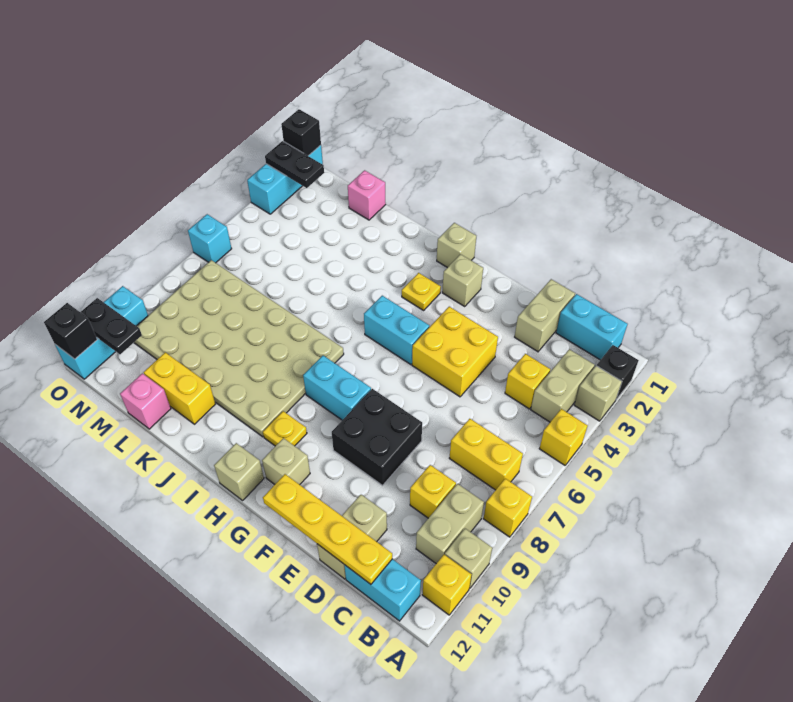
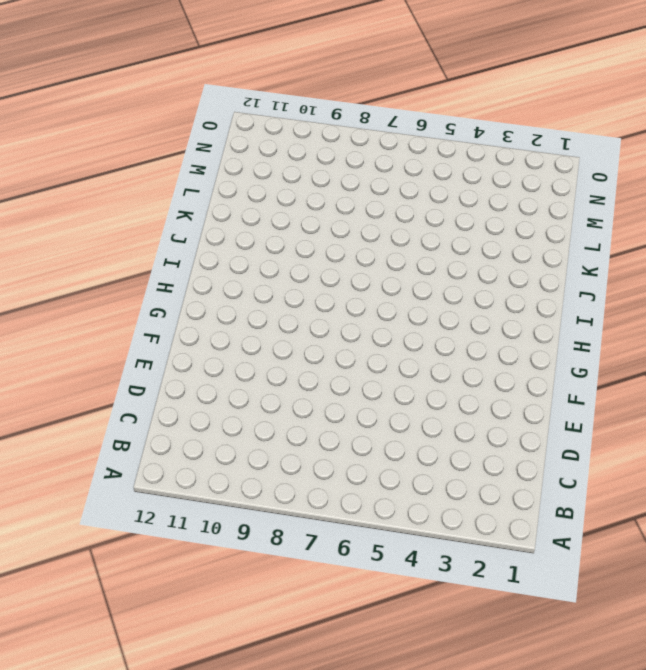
none -> black brick A2 level 1
none -> tan brick A3 level 1
none -> yellow brick A5 level 1
none -> yellow brick A8 level 1

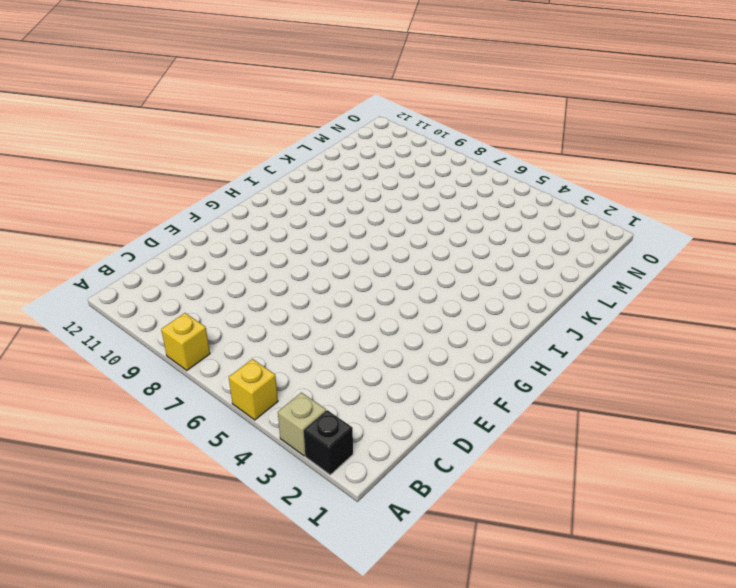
none -> tan brick A10 level 1
none -> yellow brick A11 level 1
none -> cyan brick B1:C1 level 1
none -> tan brick B3:B4 level 1

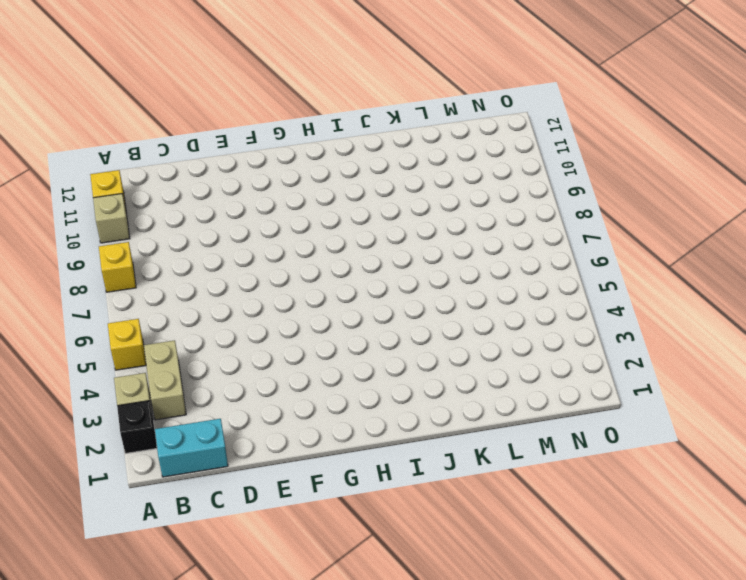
none -> yellow brick B7:C7 level 1
none -> tan brick B9:B10 level 1
none -> cyan brick B12:C12 level 1
none -> yellow brick C4 level 1

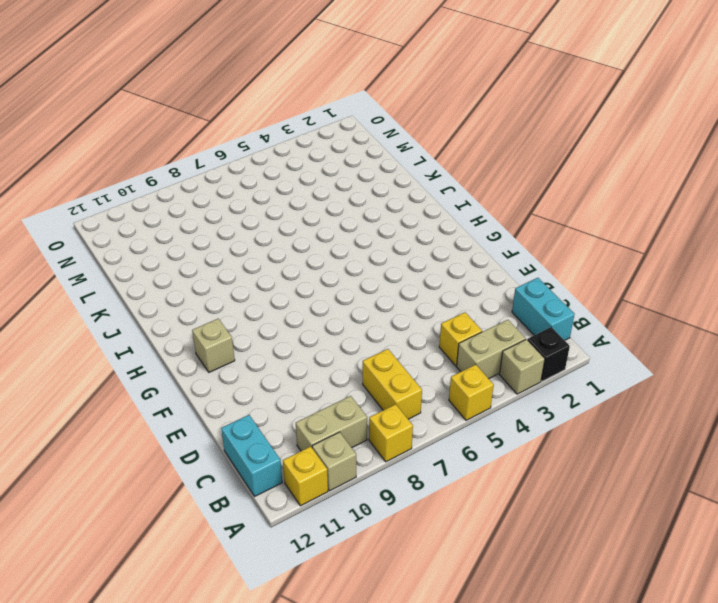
none -> yellow brick C9 level 1
none -> tan brick D1:D2 level 1
none -> tan brick D11:D12 level 1
none -> yellow brick E4:F5 level 1

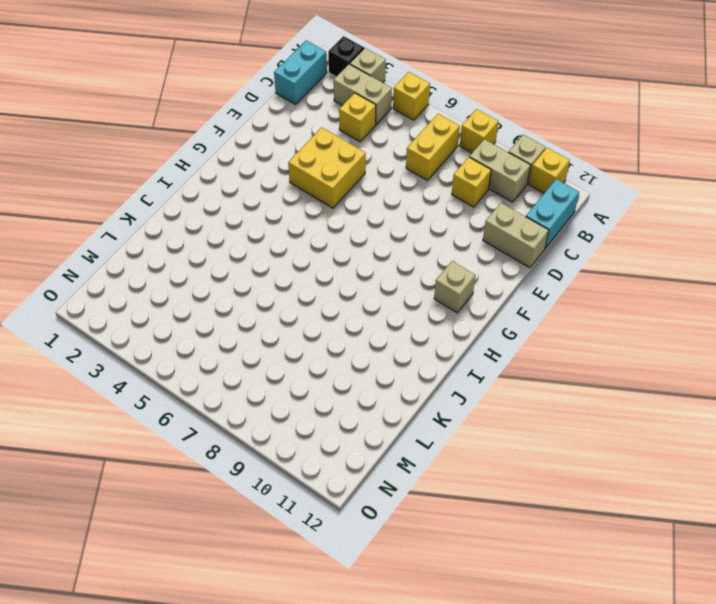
none -> tan brick D1:D2 level 1
none -> black brick E8:F9 level 1
none -> tan brick G2 level 1
none -> cyan brick G5:H5 level 1

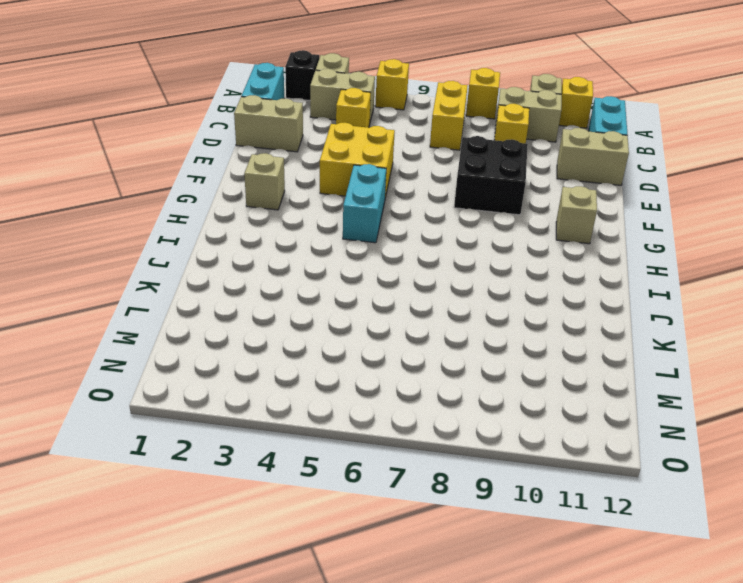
none -> cyan brick G8:H8 level 1
none -> tan brick H1 level 1
none -> yellow plate H3 level 1
none -> yellow plate H10 level 1

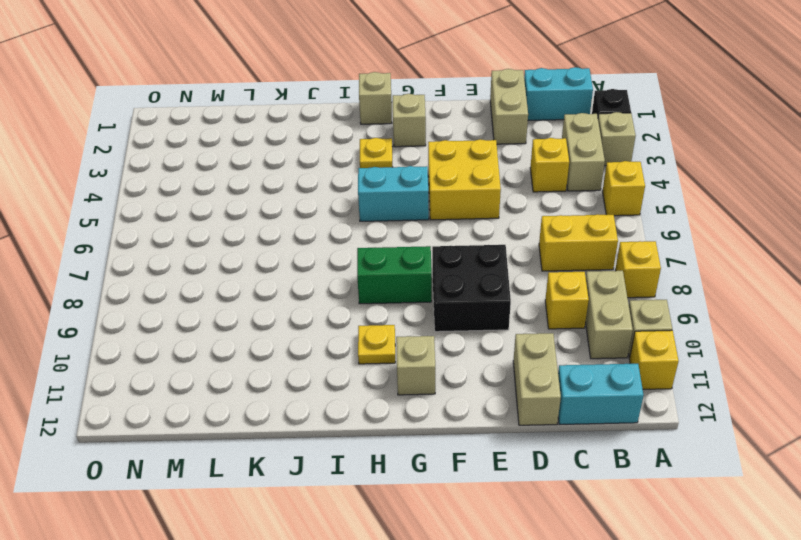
green brick G8:H8 level 1 -> cyan brick G8:H8 level 1
none -> tan brick H12 level 1
none -> tan plate I7:N10 level 1
none -> yellow brick K11:L11 level 1
none -> pink brick L1 level 1

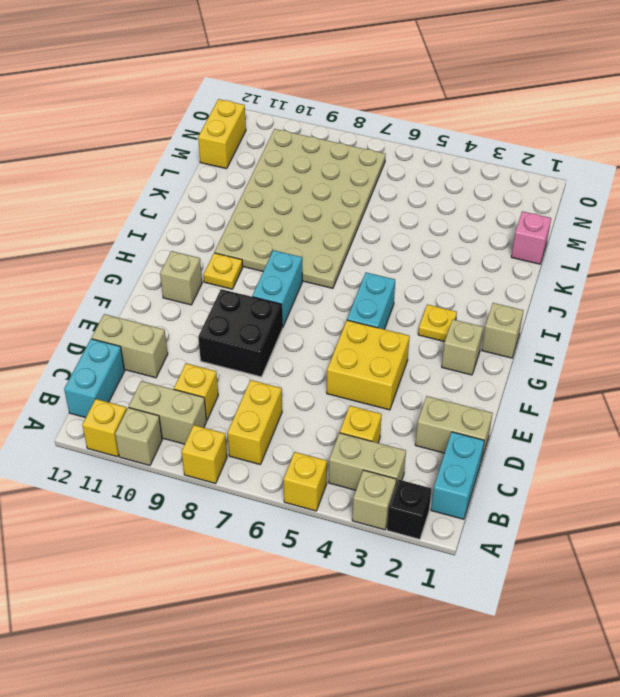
yellow brick M12:N12 level 1 -> yellow brick K11:L11 level 1
none -> tan brick H12 level 1
none -> pink brick L12 level 1
none -> cyan brick O1:O3 level 1
none -> cyan brick O6 level 1

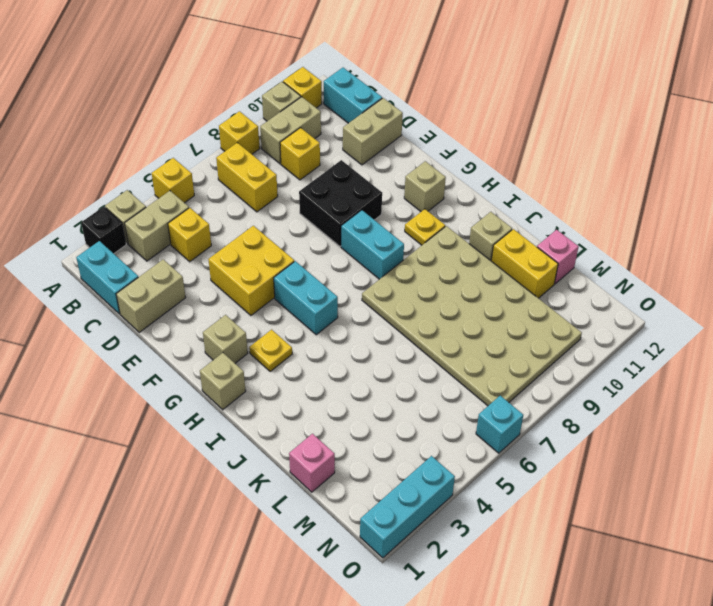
tan brick J11 level 1 -> tan brick H12 level 1
none -> cyan brick O10:O12 level 1
none -> yellow plate C12:F12 level 2
none -> black plate N2:O2 level 2
none -> black plate N11:O11 level 2

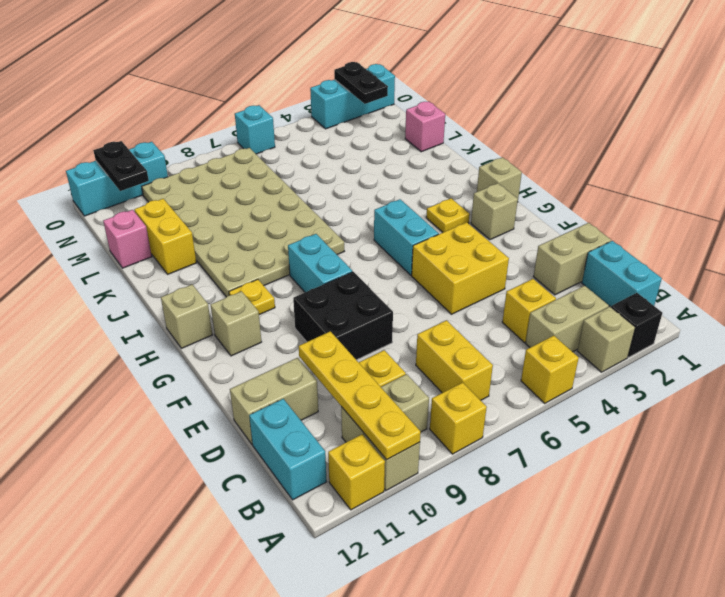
yellow plate A10:D10 level 2 -> yellow plate C12:F12 level 2
none -> black brick O1 level 2
none -> black brick O12 level 2

